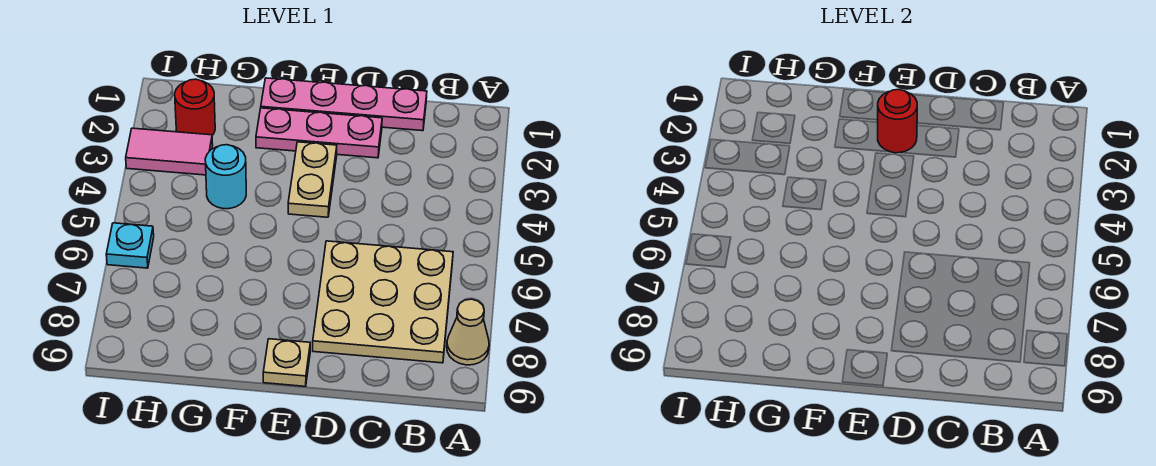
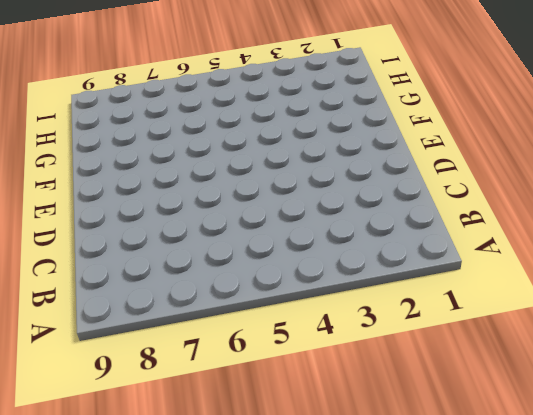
none -> tan cone A8 level 1
none -> tan plate B6:D8 level 1

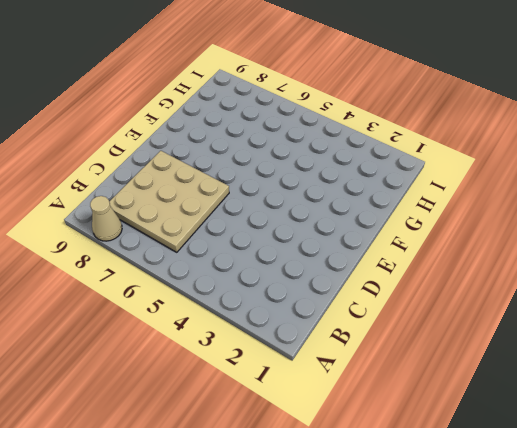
none -> pink plate C1:F1 level 1
none -> pink plate D2:F2 level 1

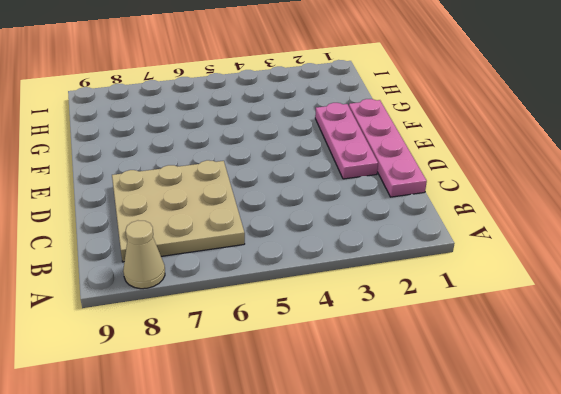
none -> tan plate E3:E4 level 1
none -> tan plate E9 level 1

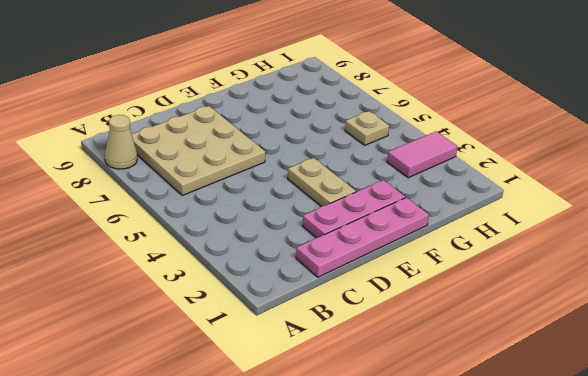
tan plate H5 level 1 -> tan plate E9 level 1
none -> cyan round brick G4 level 1
none -> red round brick H2 level 1

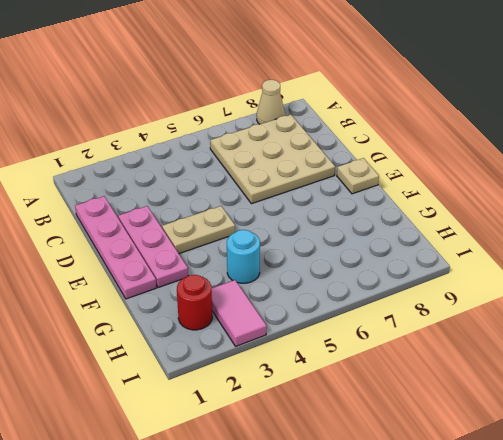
none -> cyan plate I6 level 1
none -> red round brick E2 level 2

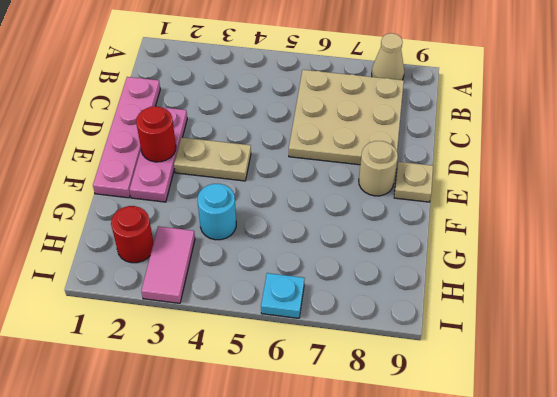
tan round brick E8 level 1 -> none

